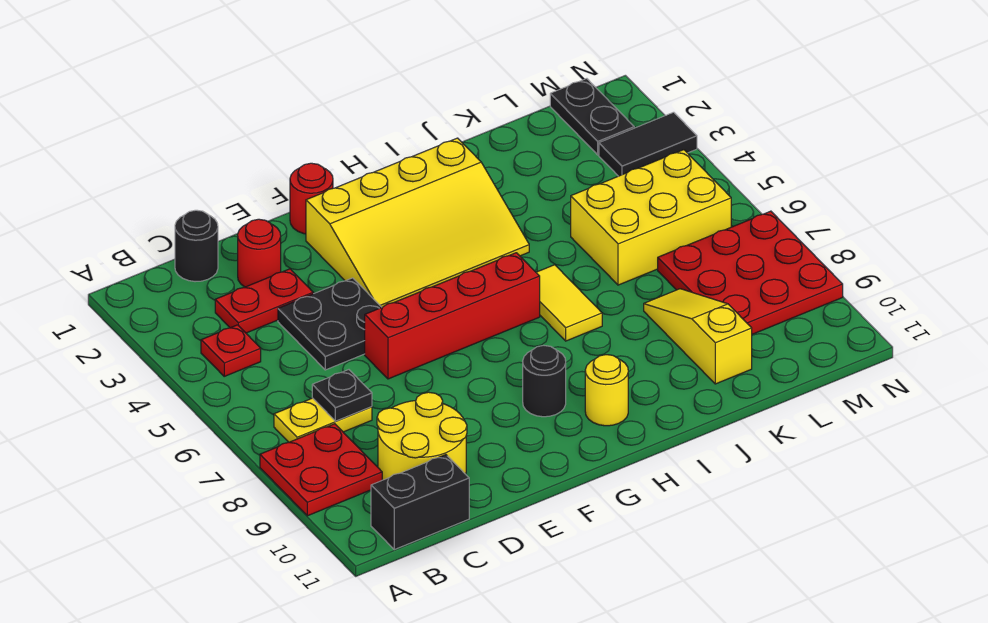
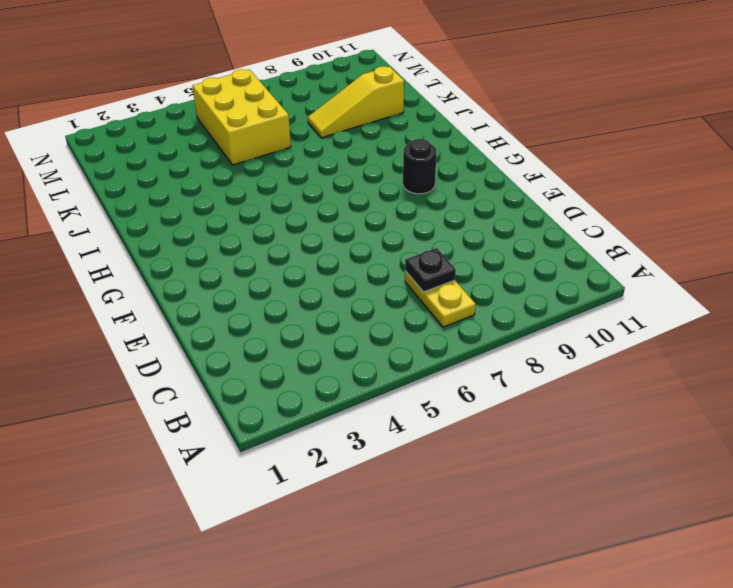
none -> red plate A8:B9 level 1
none -> red plate B4 level 1
none -> black brick B11:C11 level 1

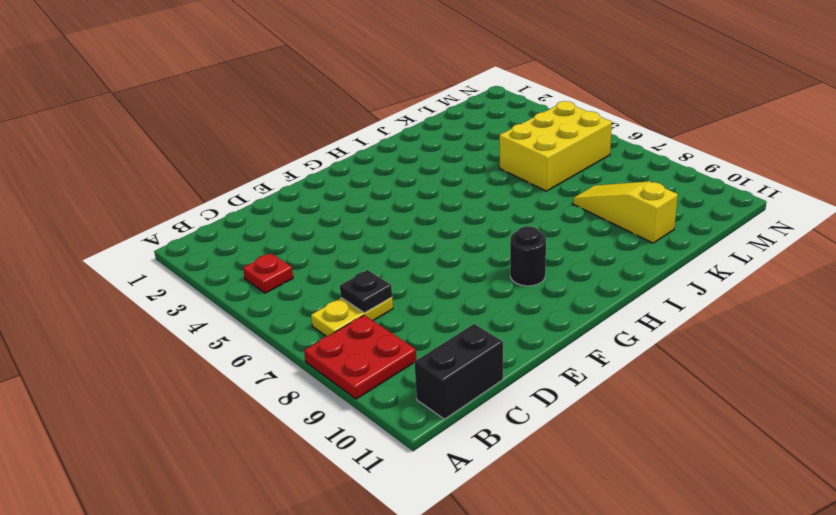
none -> black round brick C1 level 1
none -> red plate C3:D3 level 1
none -> yellow round brick C9:D10 level 1

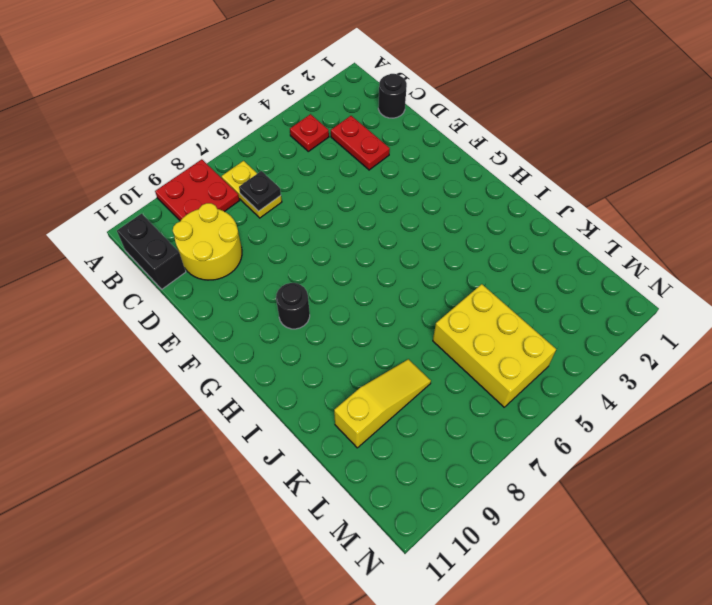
none -> red round brick D2 level 1
none -> black plate D4:E5 level 1
none -> red brick E6:H6 level 1

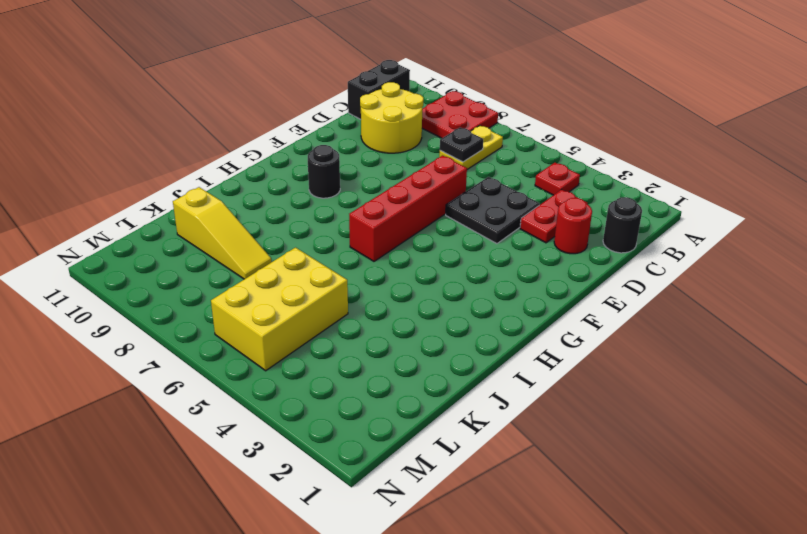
none -> red round brick F1 level 1
none -> yellow slope F2:I4 level 1 top 2
none -> yellow round brick H10 level 1

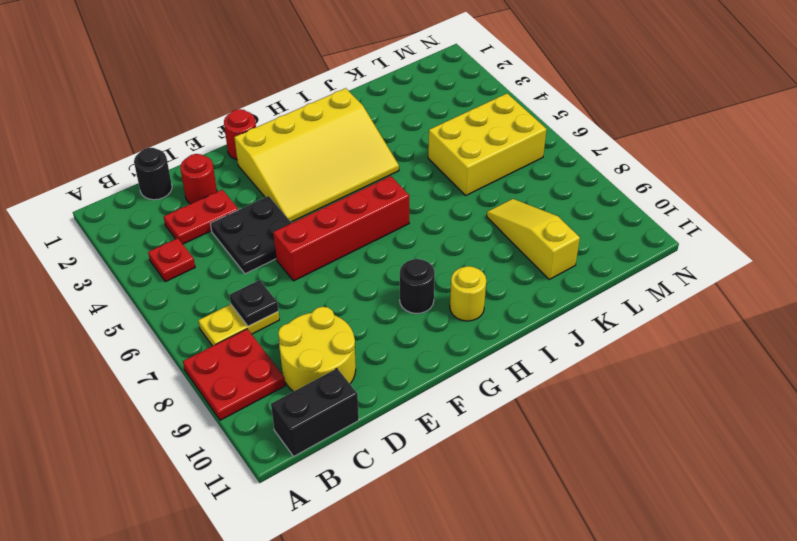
none -> yellow tile I6:I7 level 1
none -> red plate L7:N9 level 1
none -> black plate M1:M2 level 1

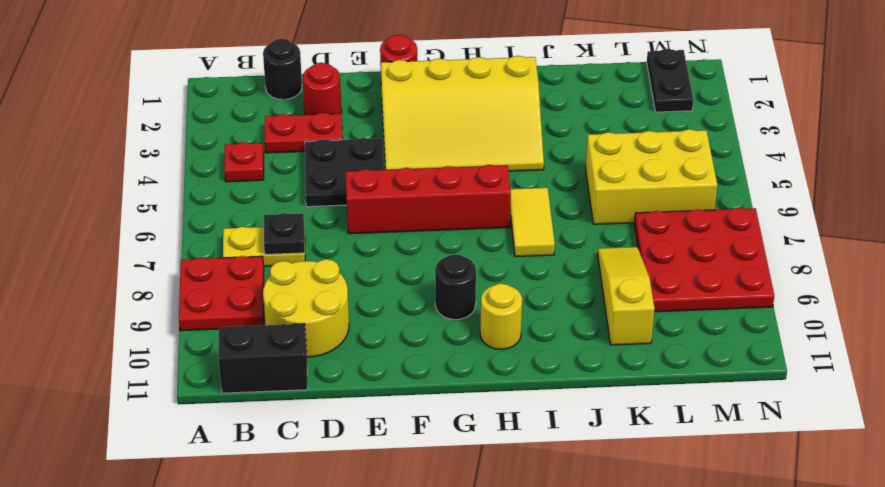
none -> black tile M3:N3 level 1

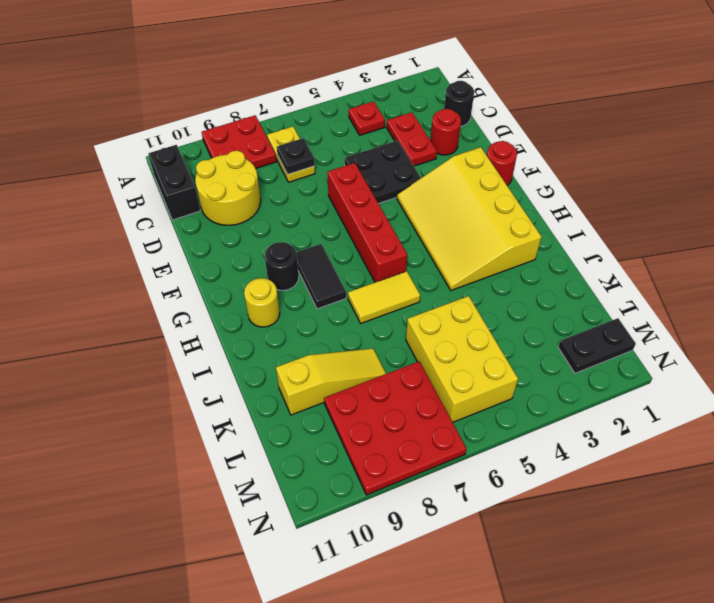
black tile G8:H8 level 1 -> black tile M3:N3 level 1

